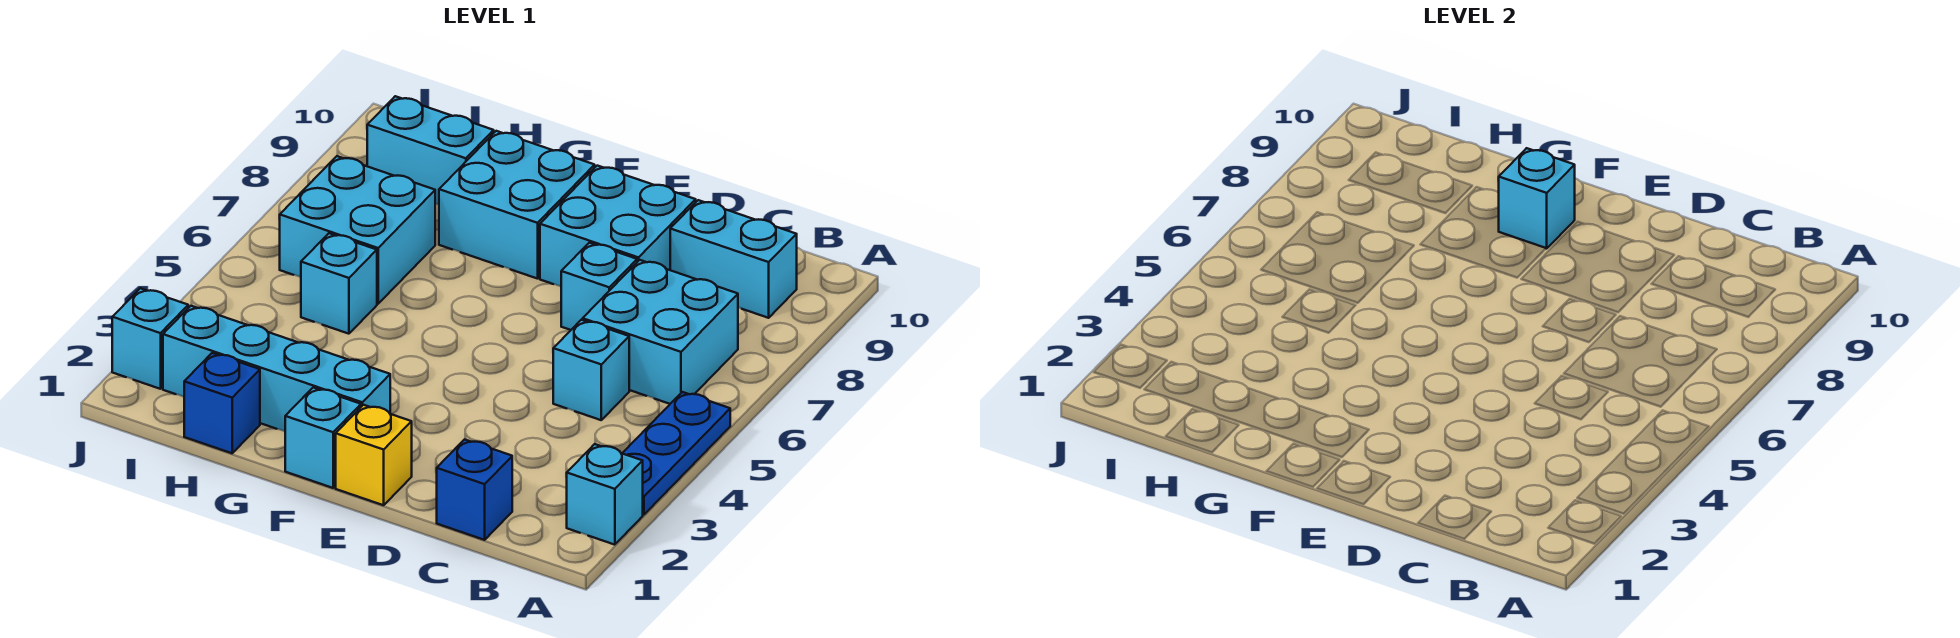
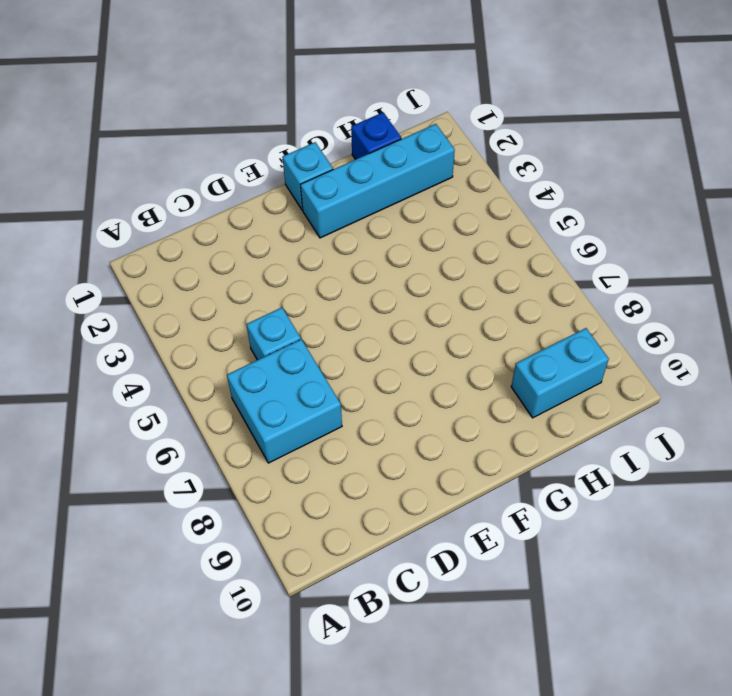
none -> cyan brick A2 level 1
none -> blue plate A3:A5 level 1
none -> cyan brick B9:C9 level 1

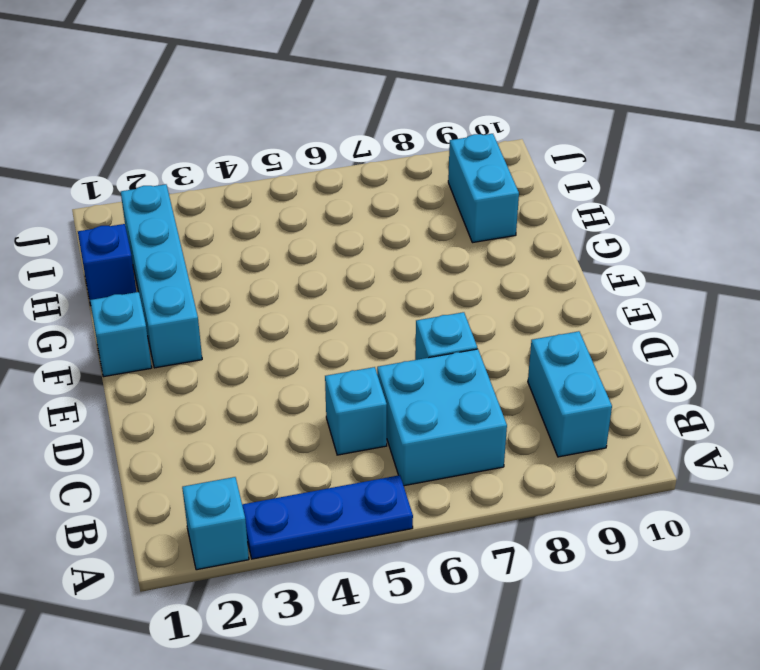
none -> blue brick C1 level 1
none -> cyan brick D8:E9 level 1
none -> yellow brick E1 level 1

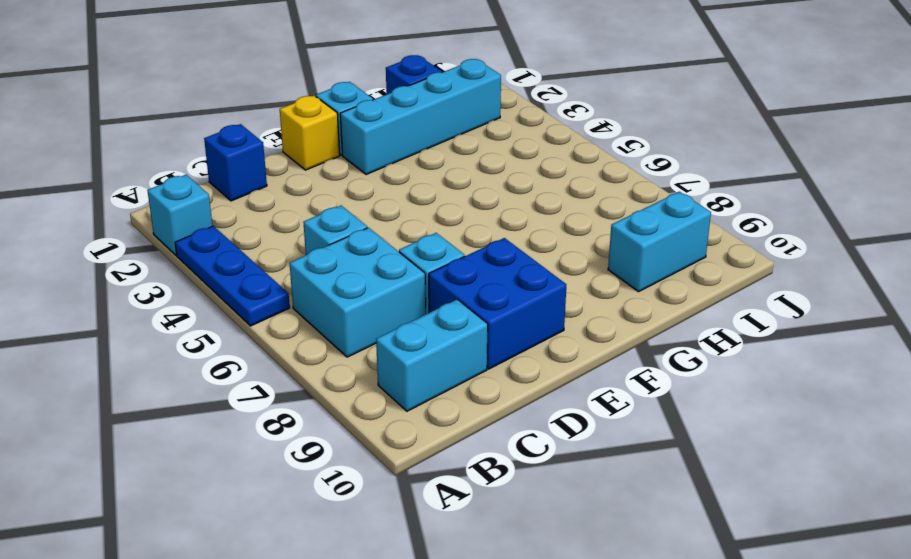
blue brick D8:E9 level 1 -> cyan brick D8:E9 level 1
none -> cyan brick F8:G9 level 1
none -> cyan brick H5 level 1
none -> cyan brick H6:I7 level 1

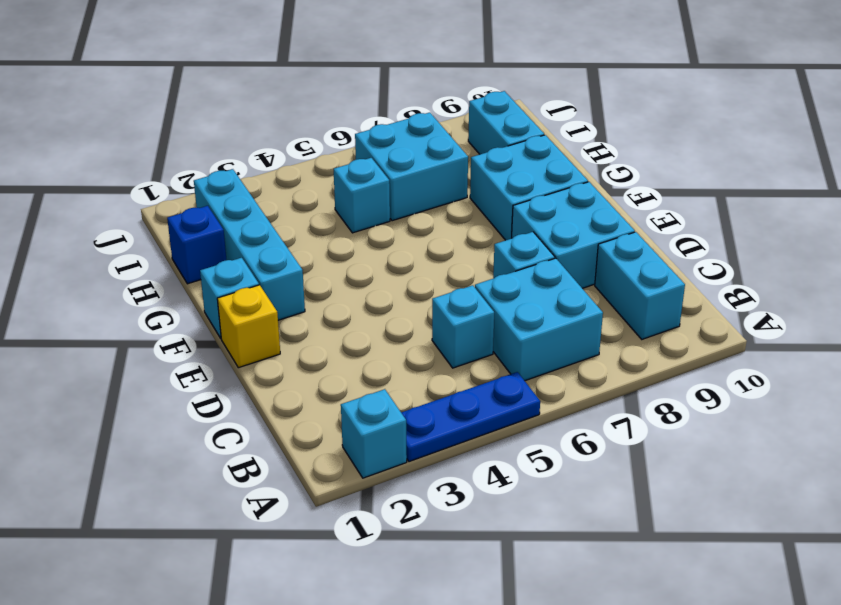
none -> blue brick C1 level 1
none -> cyan brick J2 level 1
none -> cyan brick F9 level 2

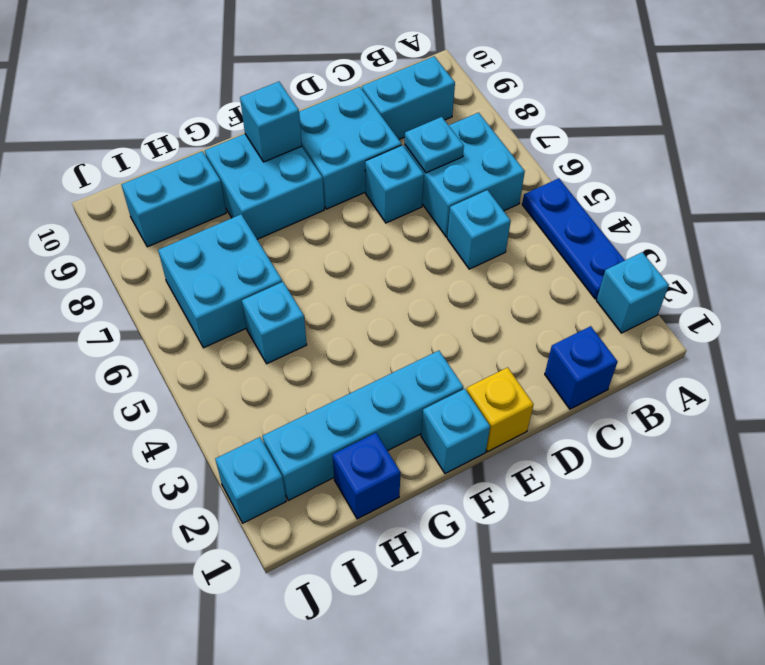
cyan plate C7 level 2 -> none

